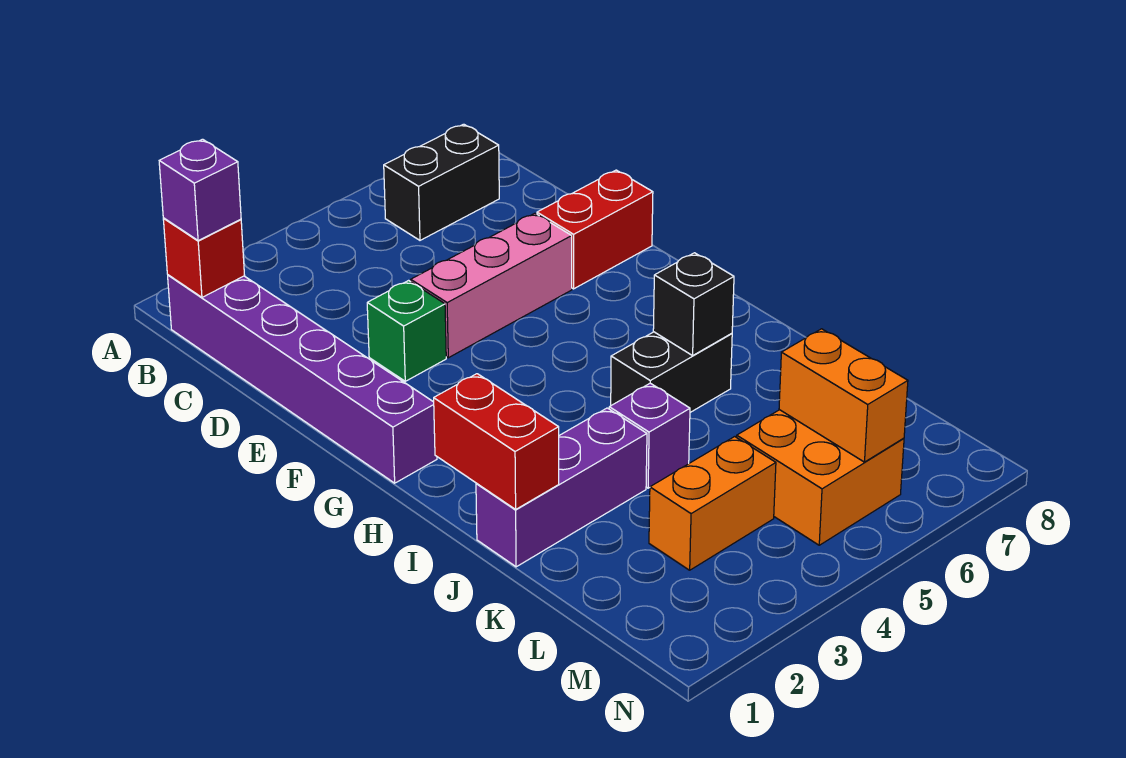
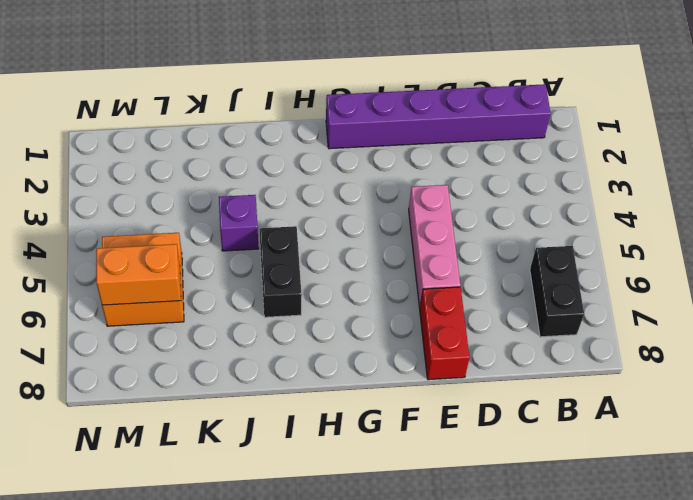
none -> green brick E3 level 1
none -> purple brick J1:J3 level 1
none -> orange brick L3:L4 level 1

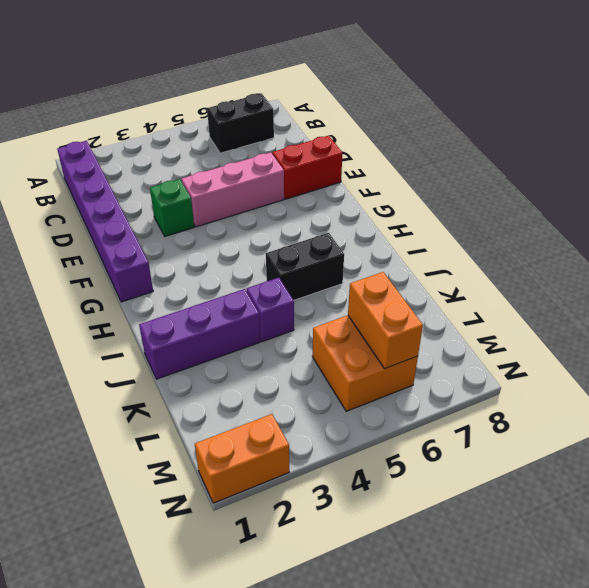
orange brick N1:N2 level 1 -> orange brick L3:L4 level 1
none -> red brick B1 level 2
none -> red brick I1:J1 level 2
none -> black brick I6 level 2

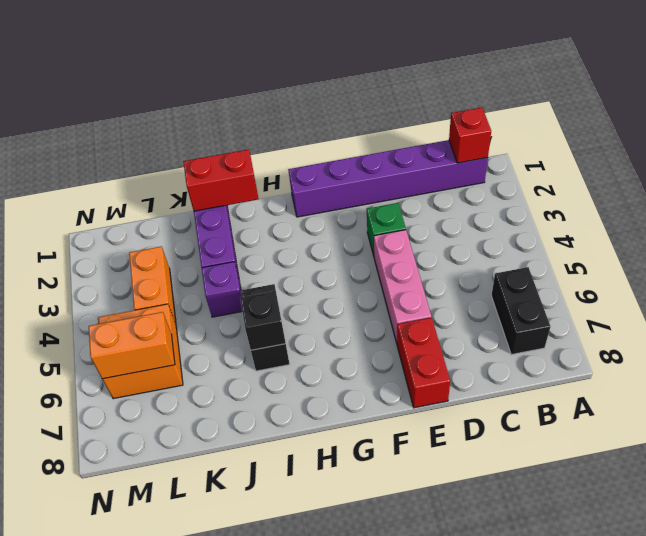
none -> purple brick B1 level 3

